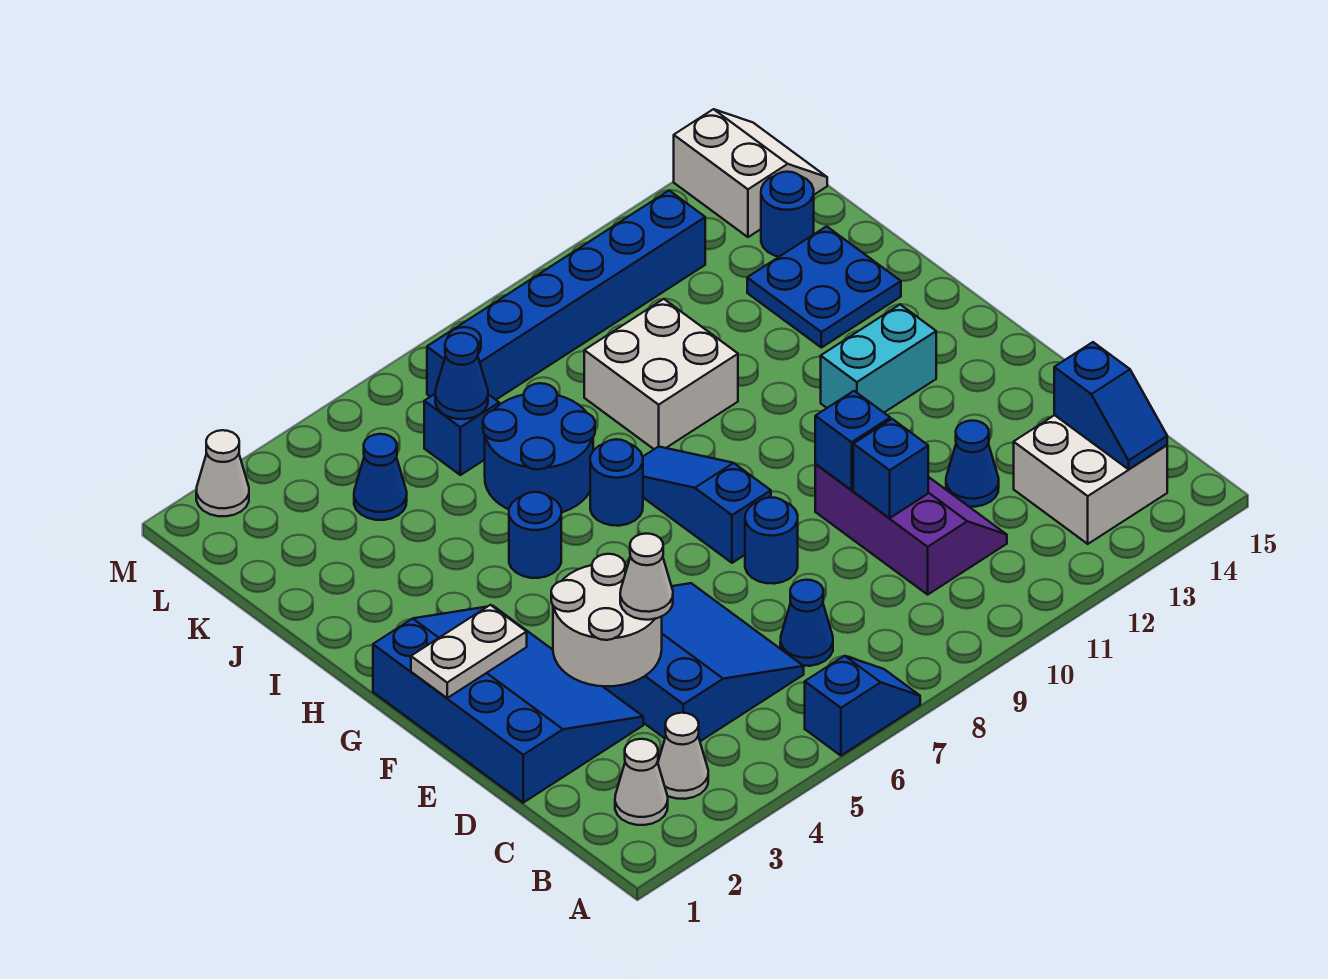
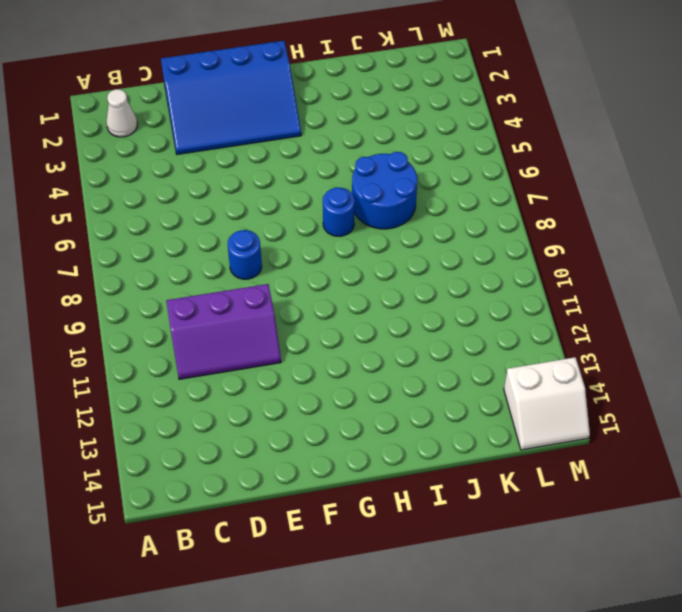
none -> blue slope A6:A7 level 1 top 6
none -> white cone B3 level 1
none -> white brick B13:C14 level 1
none -> blue slope C4:E6 level 1 top 4

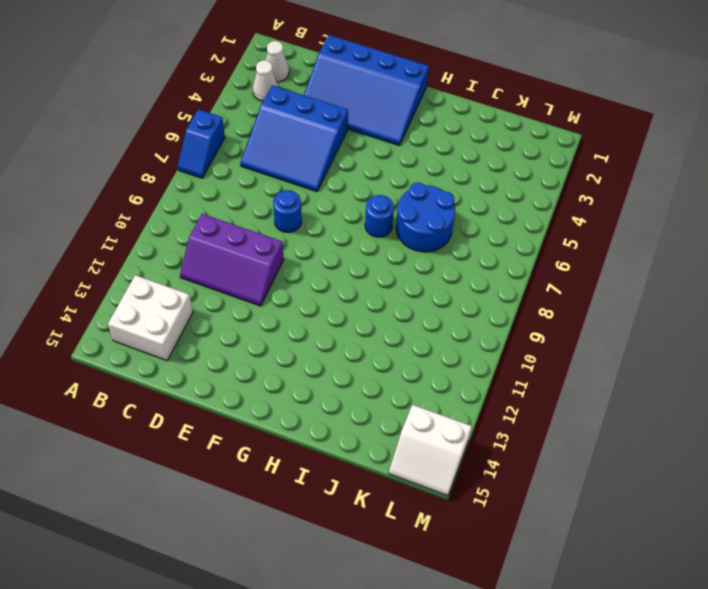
none -> blue cone C7 level 1
none -> blue cone D12 level 1
none -> blue slope F8:H8 level 1 top F
none -> cyan brick G12:G13 level 1

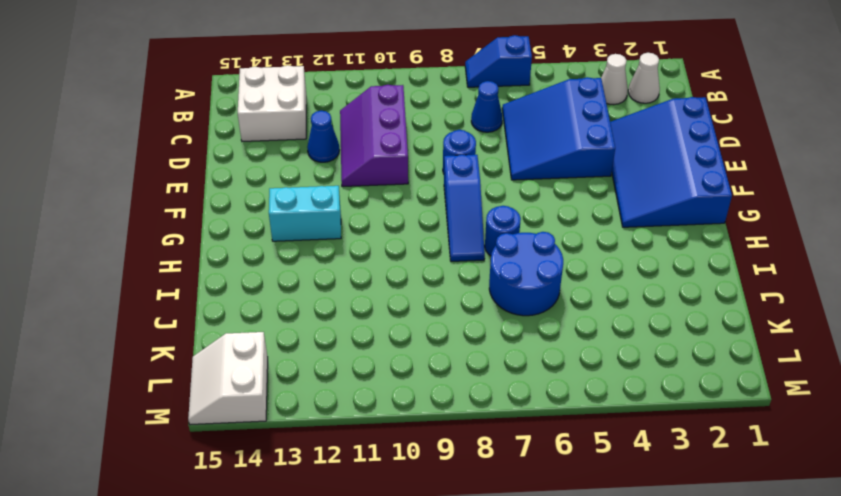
none -> blue round brick H5 level 1
none -> white brick I9:J10 level 1
none -> blue plate I13:J14 level 1
none -> blue cone K4 level 1

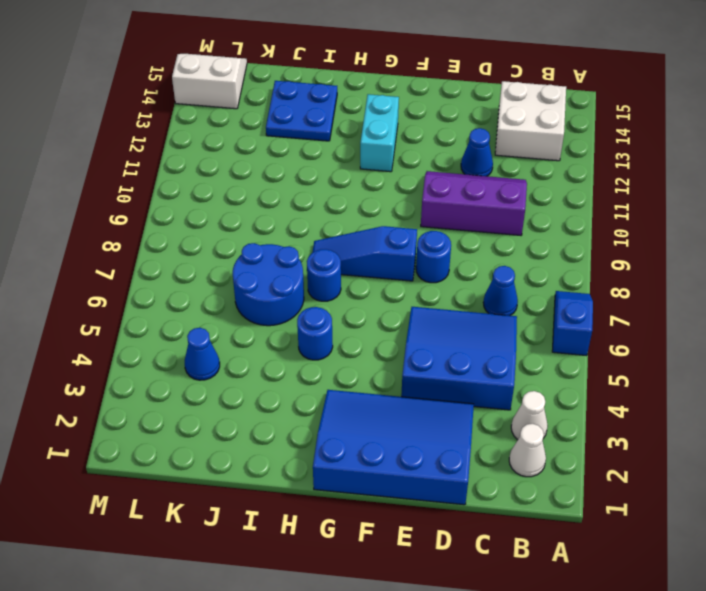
none -> white brick I9:J10 level 1
none -> blue brick K6 level 1
none -> blue round brick K14 level 1
none -> blue brick L7:L12 level 1

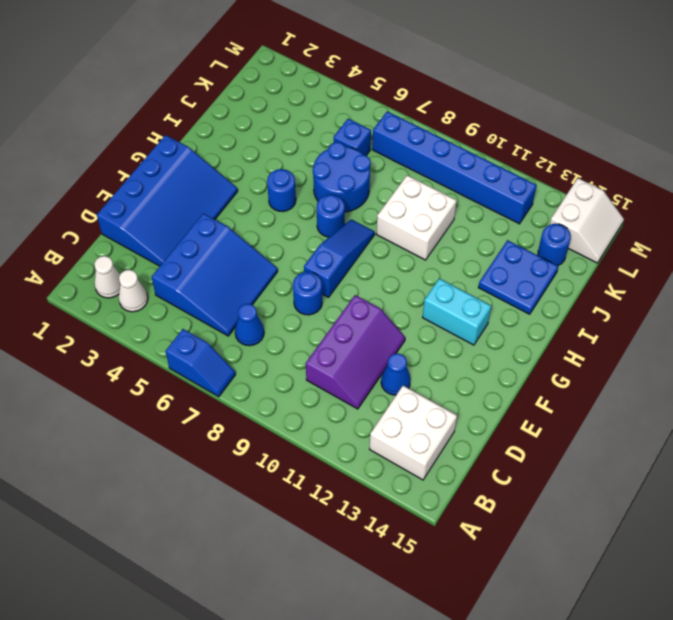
none -> blue cone K4 level 1
none -> white cone M2 level 1
none -> blue slope B14:C14 level 2 top C
none -> white round brick D3:E4 level 2

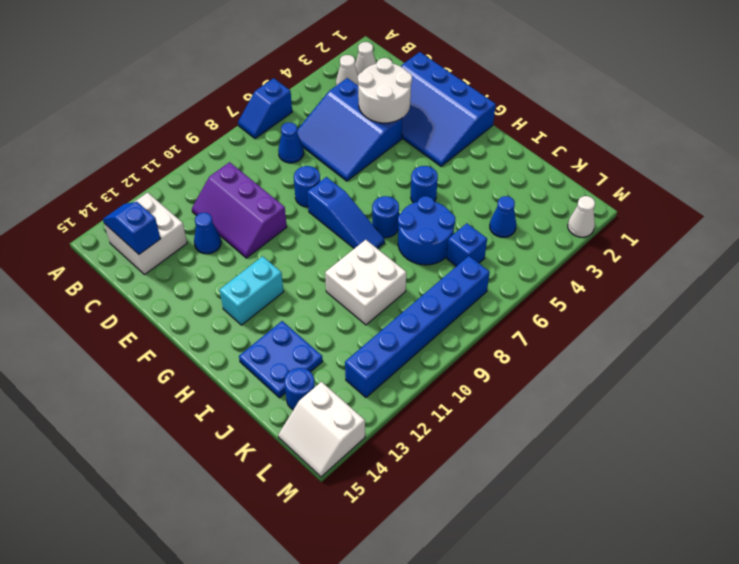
none -> blue brick D10 level 2
none -> blue brick E10 level 2
none -> white plate F1:F2 level 2
none -> blue cone K6 level 2

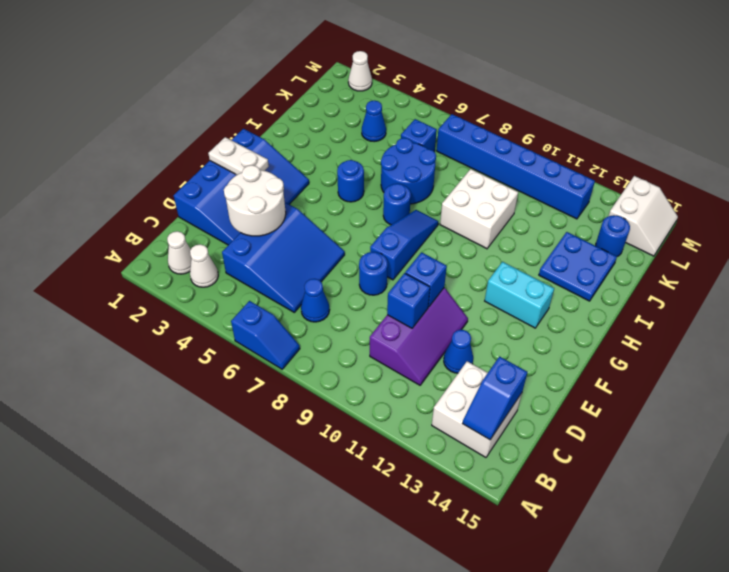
none -> blue cone K6 level 2
none -> white cone D4 level 3

